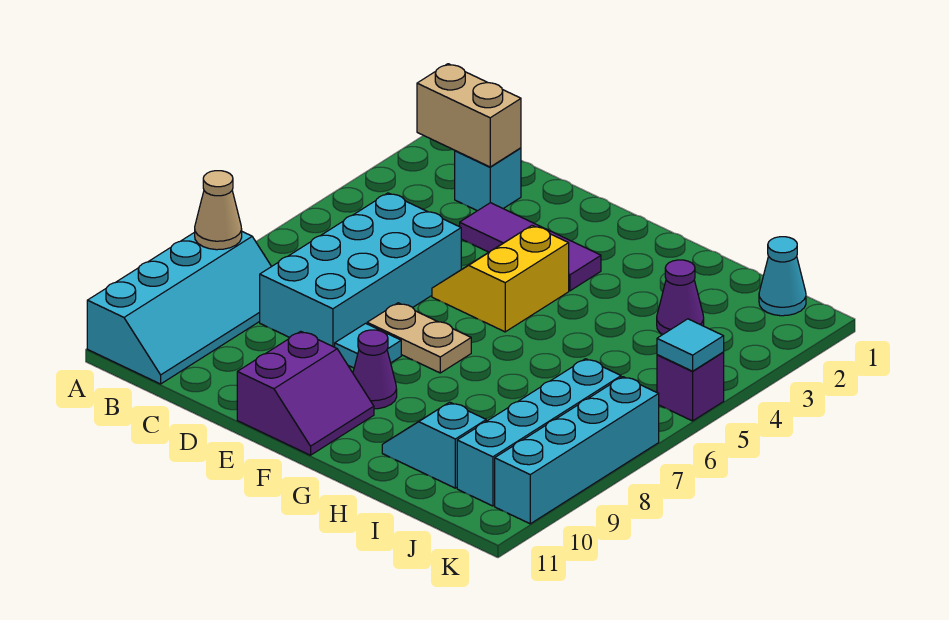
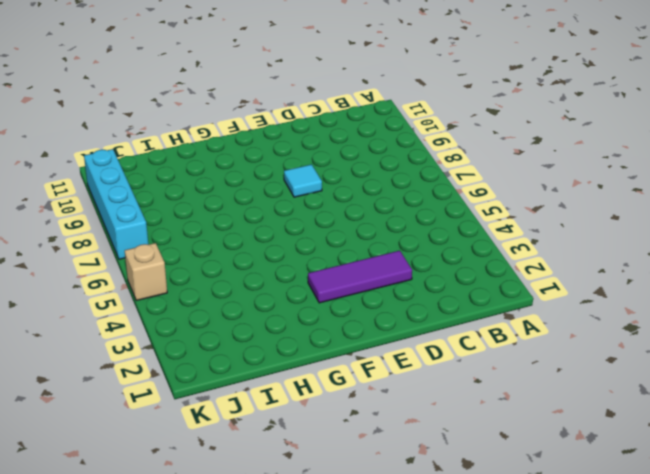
tan brick K5 level 1 -> purple brick K5 level 1
none -> cyan slope A8:B11 level 1 top A
none -> cyan brick C2 level 1
none -> cyan brick C5:D8 level 1

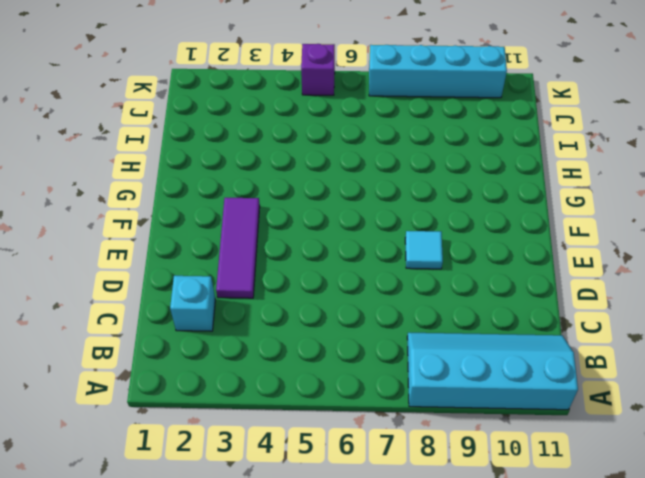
none -> cyan brick C5:D8 level 1
none -> yellow slope E4:F5 level 1 top F
none -> tan plate E7:F7 level 1

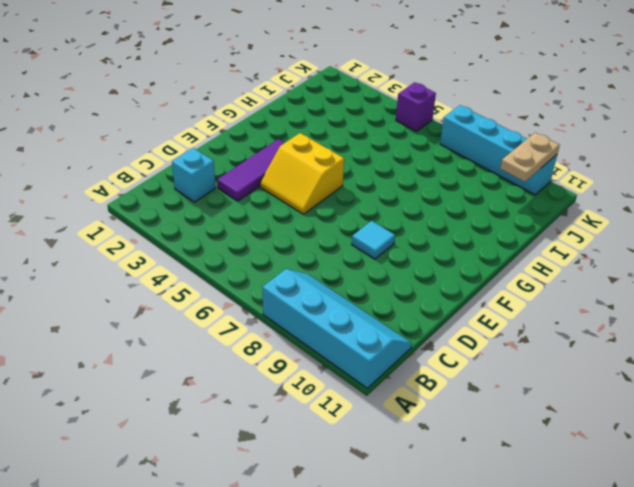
tan plate J10:K10 level 2 -> tan plate E7:F7 level 1
none -> cyan brick C5:D8 level 1
none -> purple slope E10:F11 level 1 top E
none -> purple cone F9 level 1

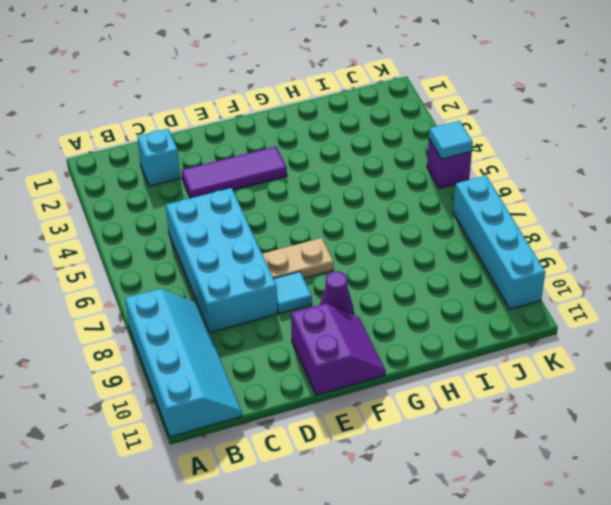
none -> yellow slope E4:F5 level 1 top F
none -> cyan slope H10:I10 level 1 top I
none -> purple cone I3 level 1

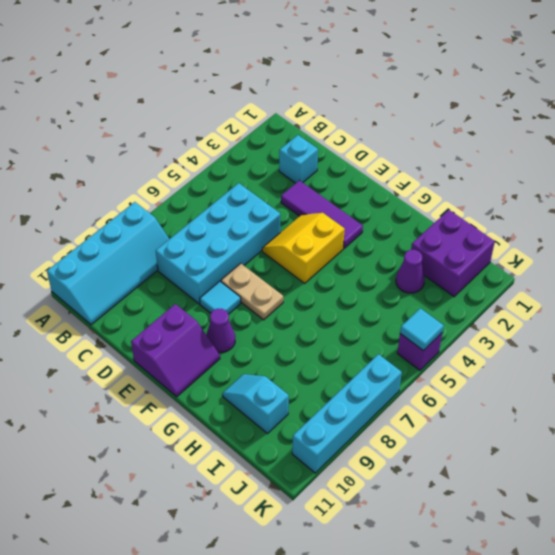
purple brick I1:J2 level 1 -> cyan cone J1 level 1
none -> cyan brick J7:J10 level 1
none -> tan cone A8 level 2
none -> tan brick B2:C2 level 2

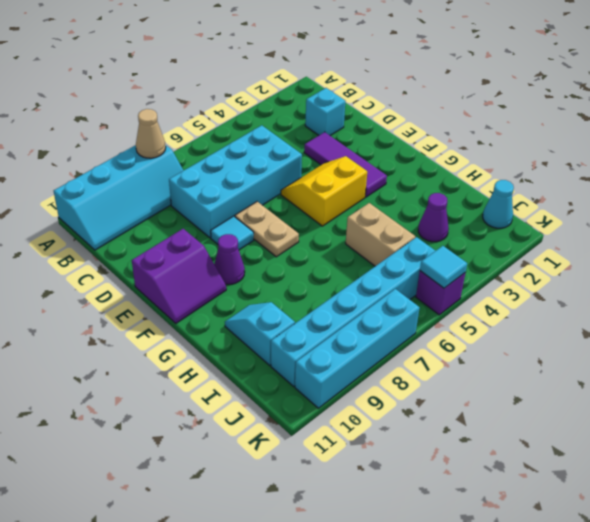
tan brick H5:I5 level 1 -> tan brick B2:C2 level 2
cyan brick J5:J10 level 1 -> cyan brick J7:J10 level 1

